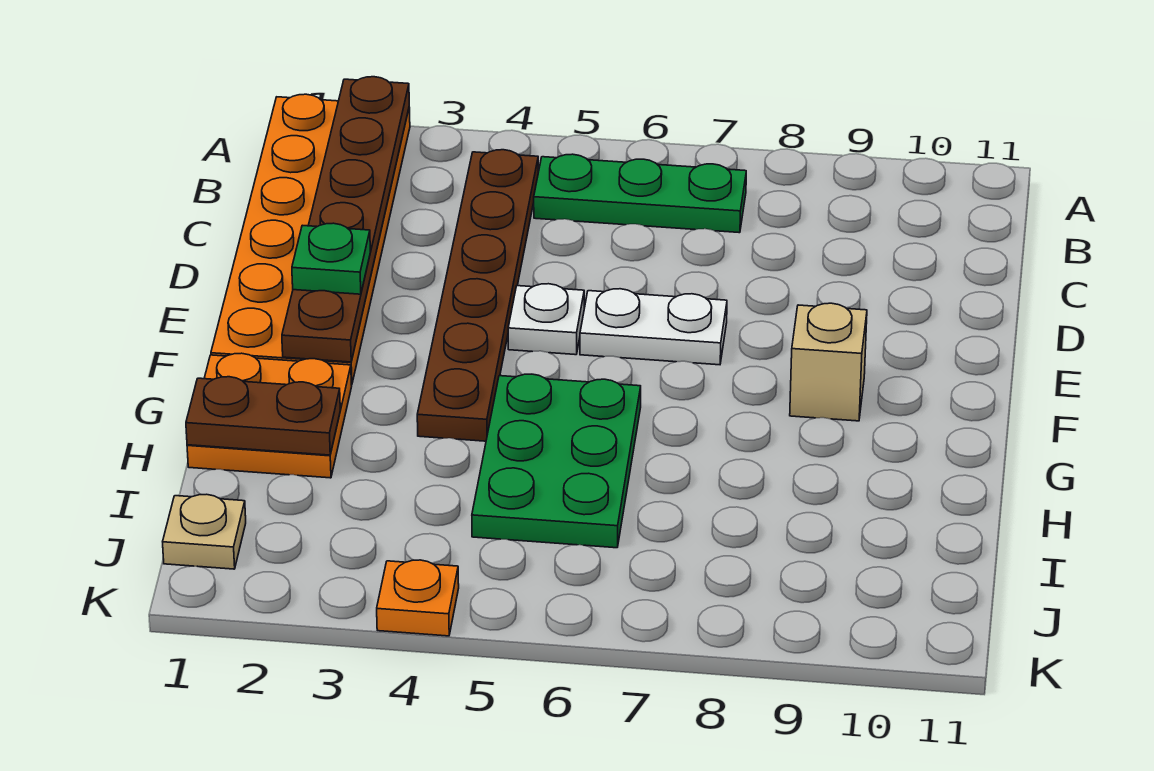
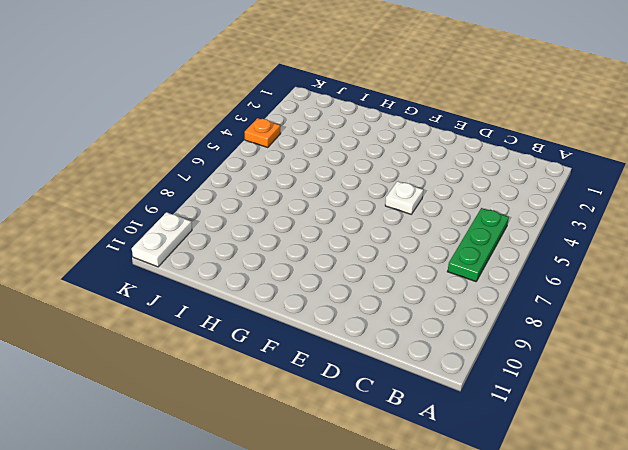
white plate K10:K11 level 1 -> white plate E6:E7 level 1
none -> orange plate A1:F2 level 1
none -> brown plate B4:G4 level 1
none -> tan brick F9 level 1

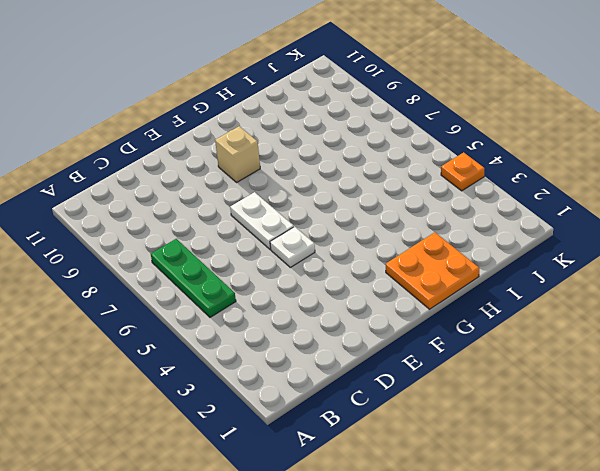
none -> orange plate A1:F2 level 1
none -> brown plate B4:G4 level 1
none -> green plate G5:I6 level 1

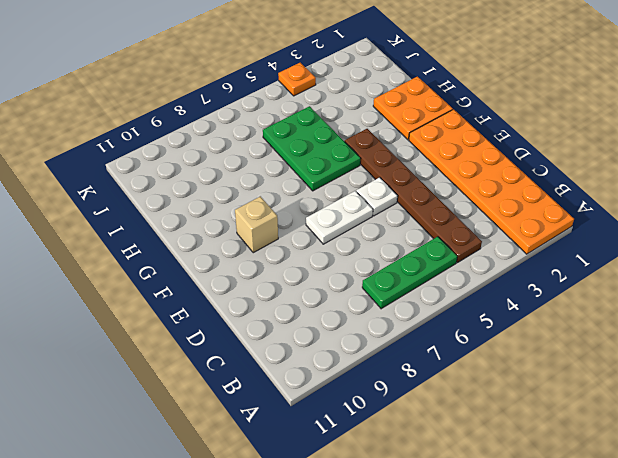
none -> tan plate J1 level 1
none -> brown plate A2:F2 level 2
none -> brown plate H1:H2 level 2

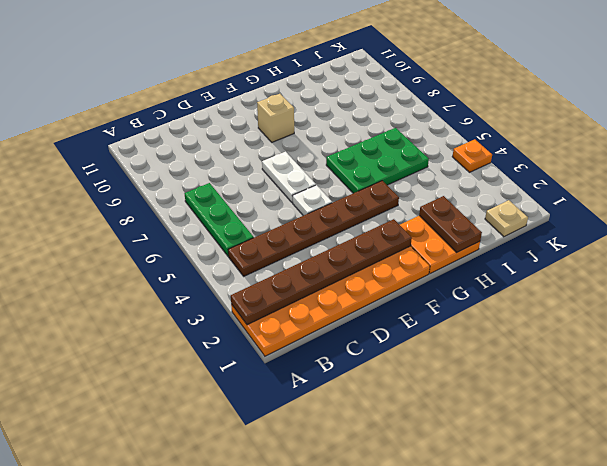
none -> green plate E2 level 3

